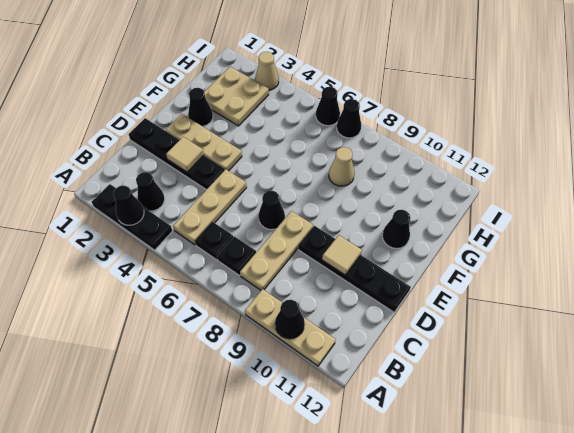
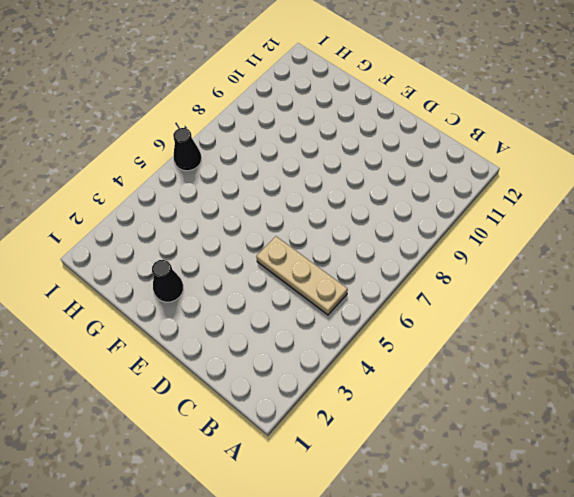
none -> black plate A2:A4 level 1
none -> tan plate A9:A11 level 1
none -> black cone B3 level 1

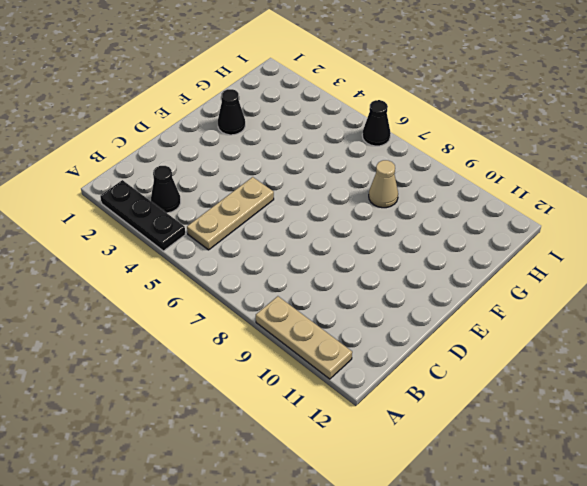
none -> black plate B6 level 1
none -> black plate B7 level 1
none -> tan plate B8:D8 level 1

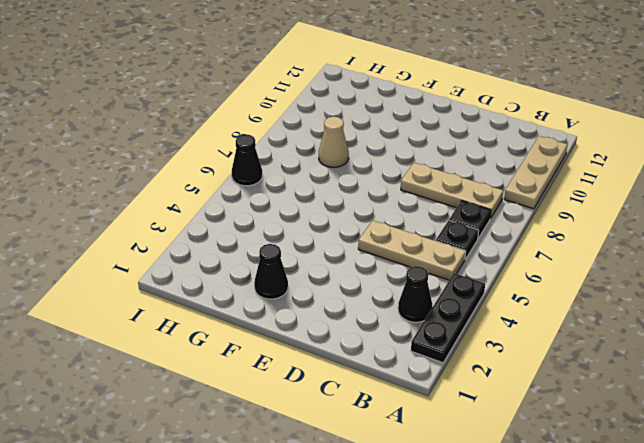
none -> black plate D1:D4 level 1
none -> black cone D7 level 1
none -> black plate D9:D12 level 1

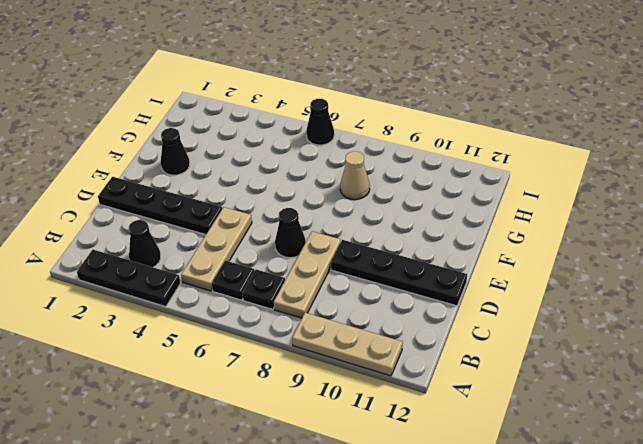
none -> tan plate E2:E4 level 1
none -> black cone F11 level 1
none -> tan plate G2:H3 level 1

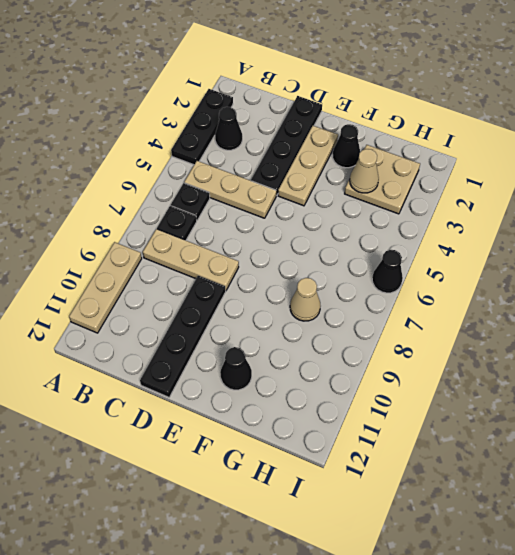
tan cone G3 level 2 -> tan cone I3 level 1
none -> black cone D7 level 1
none -> black cone I7 level 1
none -> black cone A3 level 2

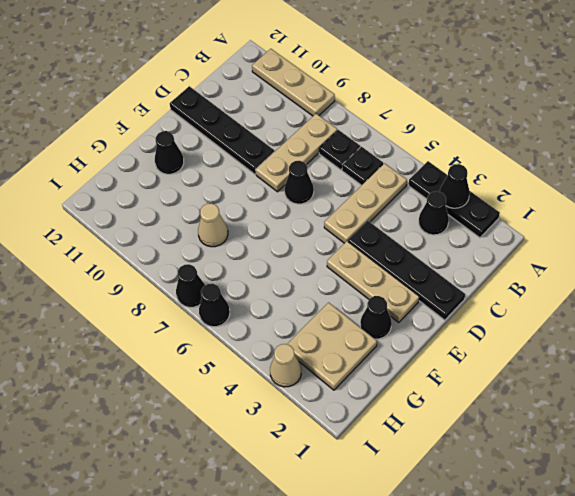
none -> black cone A10 level 2
none -> tan tile D3 level 2
none -> tan tile D10 level 2

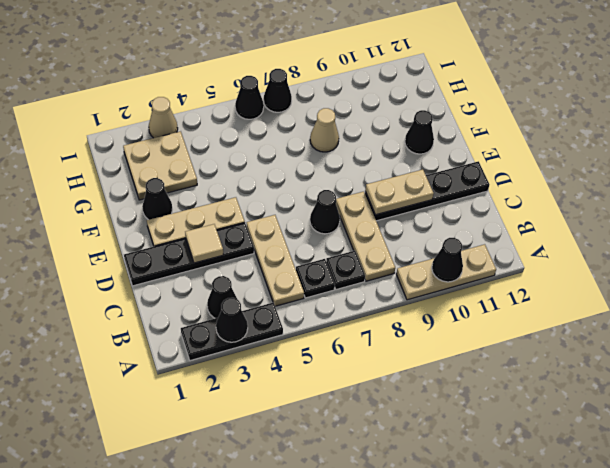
tan plate D9:D10 level 2 -> tan tile D10 level 2

